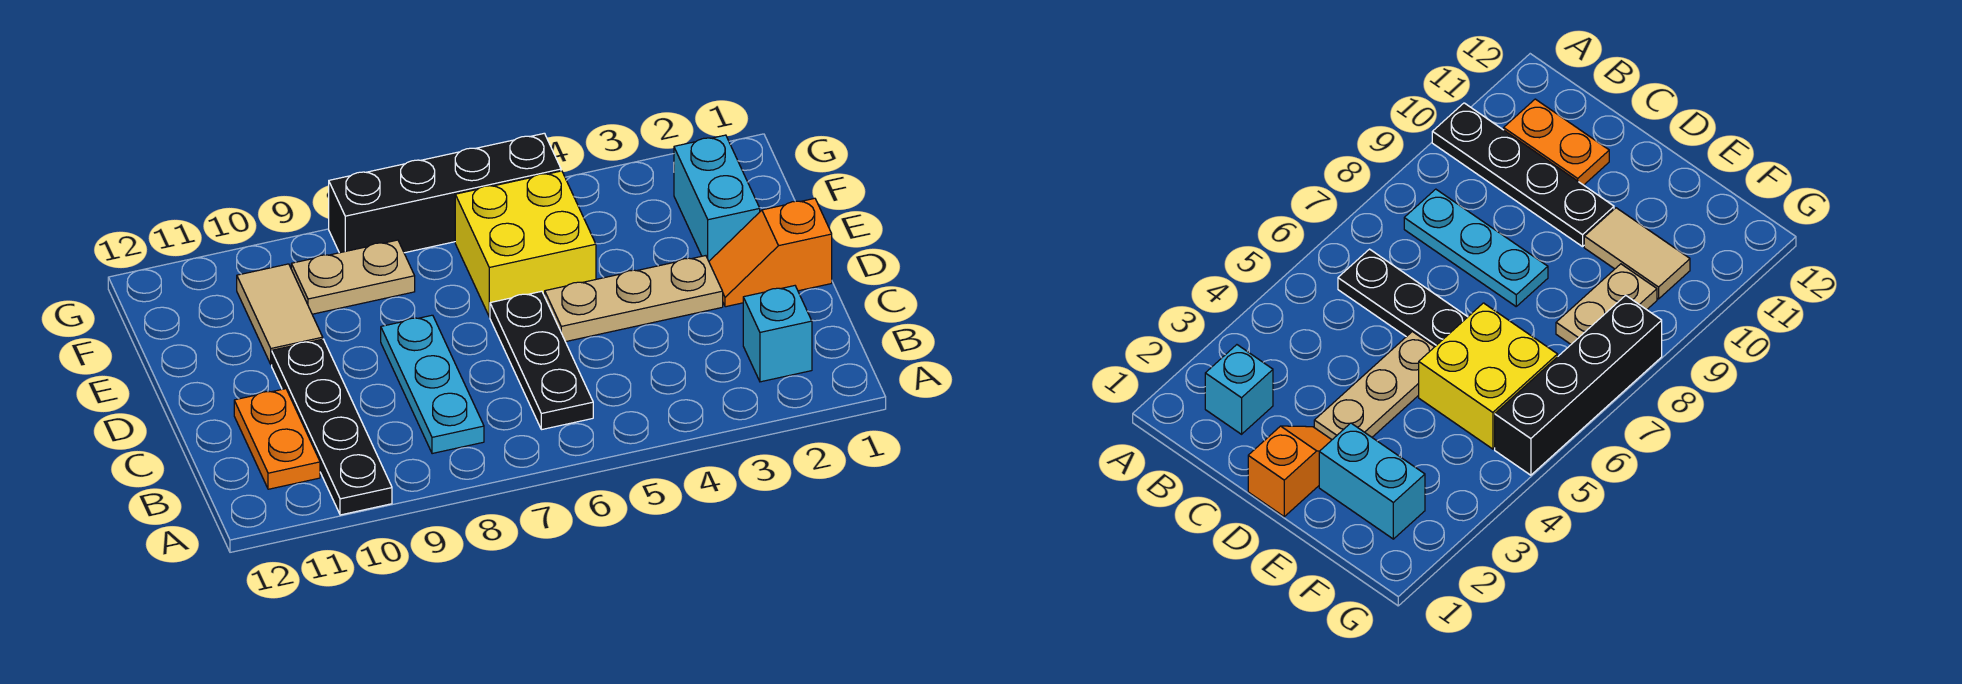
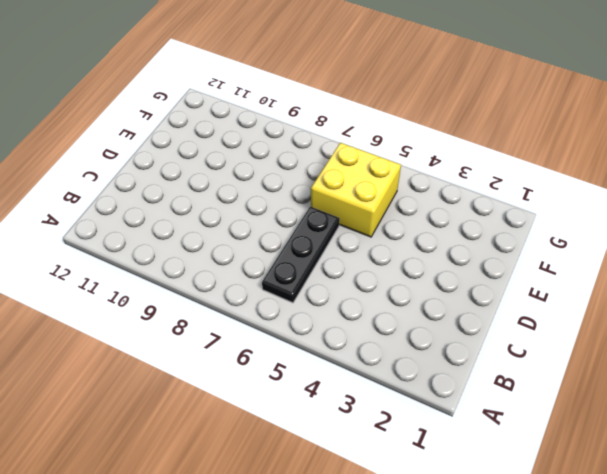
none -> black plate A10:D10 level 1
none -> cyan brick B2 level 1
none -> cyan plate B8:D8 level 1

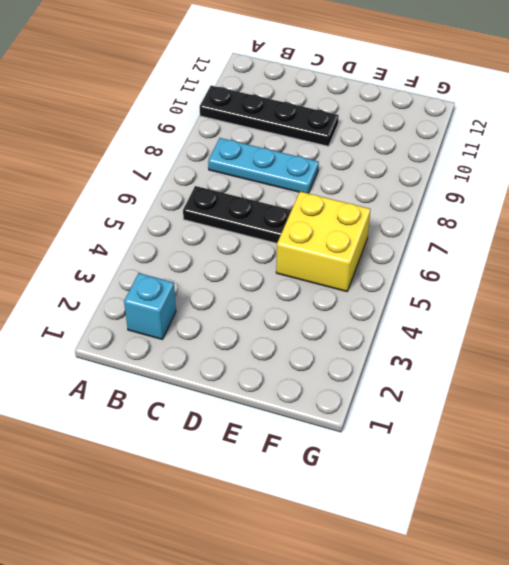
none -> orange plate B11:C11 level 1
none -> orange slope D1:D2 level 1 top 1
none -> tan plate D3:D5 level 1

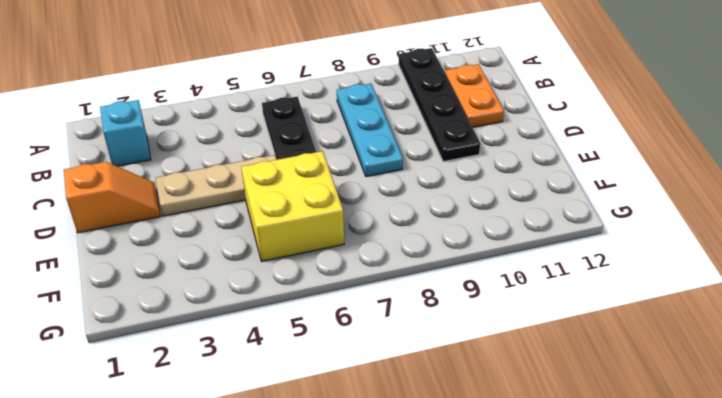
none -> cyan brick E2:F2 level 1
none -> tan tile E10:F10 level 1
none -> tan plate F8:F9 level 1

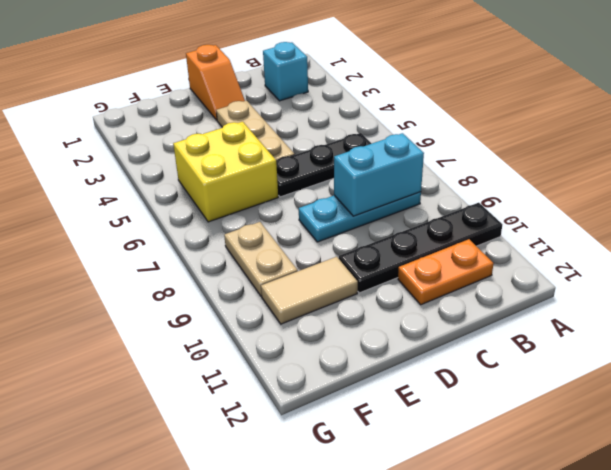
cyan brick B8:C8 level 2 -> cyan brick E2:F2 level 1
none -> black brick G5:G8 level 1

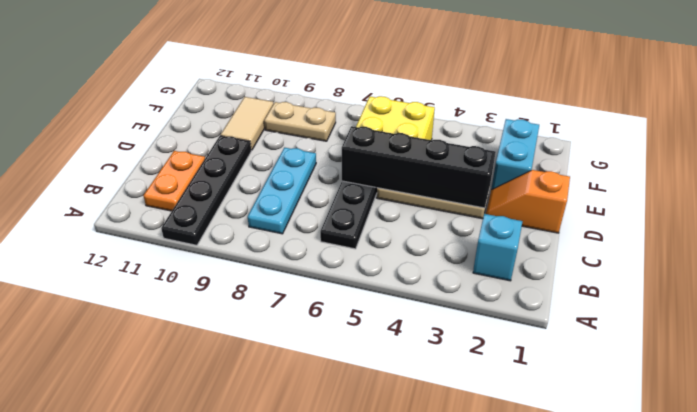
black brick D3:D6 level 2 -> black brick G5:G8 level 1

